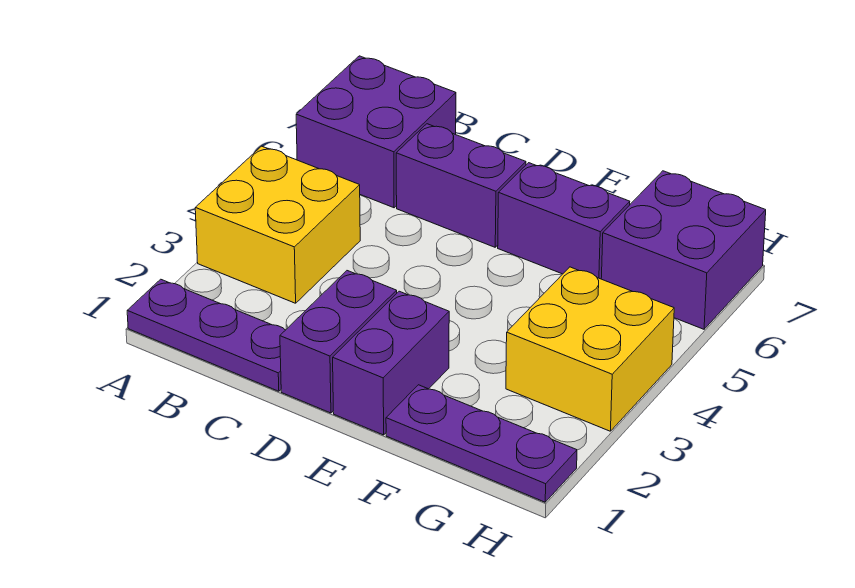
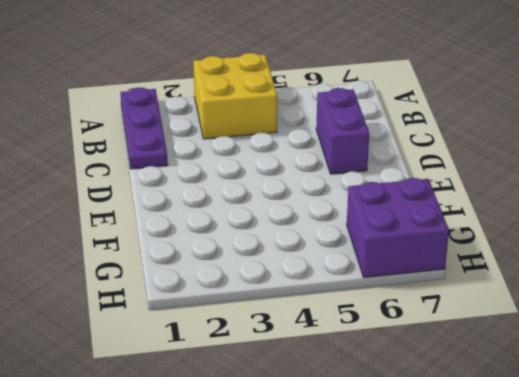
none -> purple brick A6:B7 level 1
none -> purple brick D1:D2 level 1

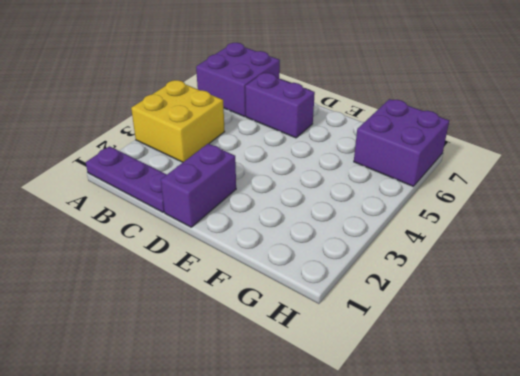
none -> purple brick E1:E2 level 1
none -> purple brick E6:F6 level 1

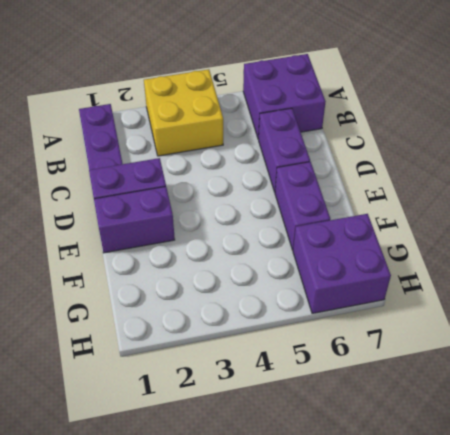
none -> purple plate F1:H1 level 1
none -> yellow brick G3:H4 level 1

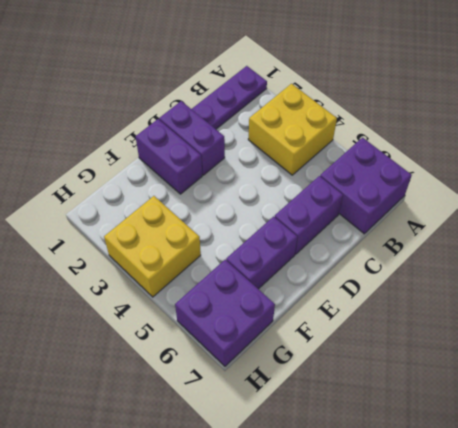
none -> purple plate F1:H1 level 1

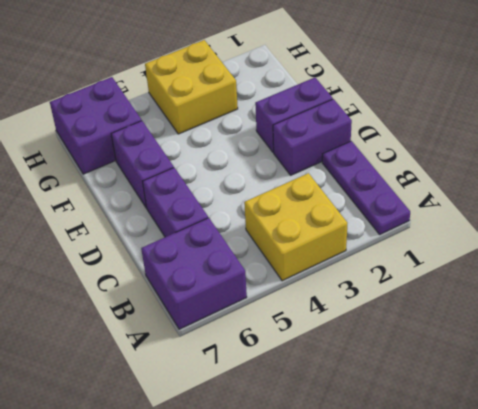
none -> purple plate F1:H1 level 1

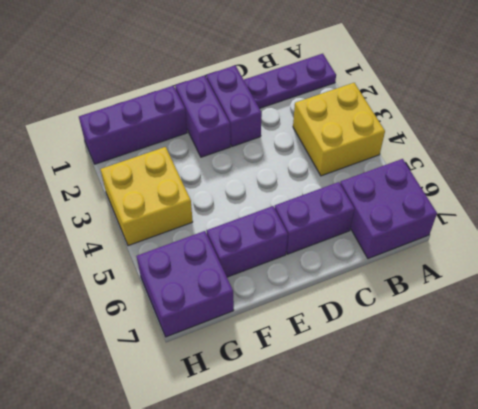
purple brick F1:H1 level 1 -> purple plate F1:H1 level 1

